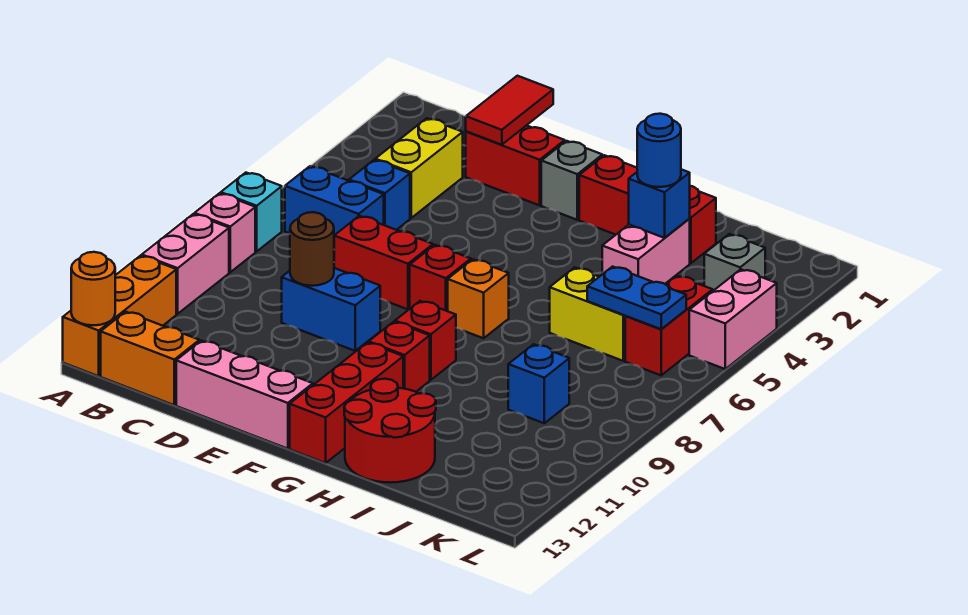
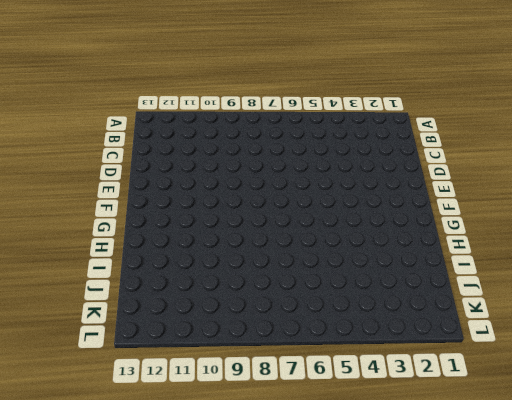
none -> cyan brick A7 level 1
none -> pink brick A8 level 1
none -> pink brick A9:A10 level 1
none -> orange brick A11:A13 level 1

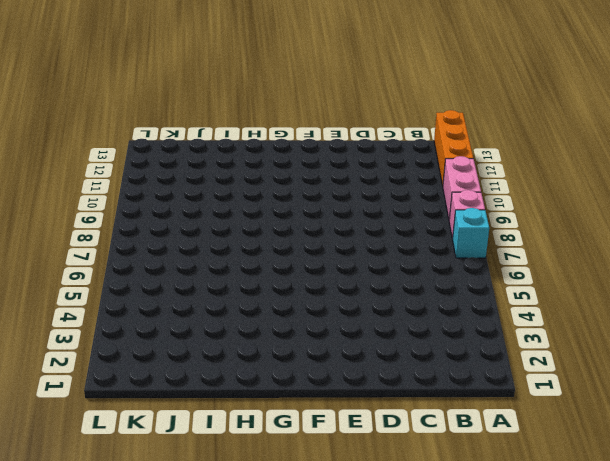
none -> blue brick B6:C6 level 1
none -> orange brick B13:C13 level 1
none -> yellow brick C3:C4 level 1
none -> blue brick C5 level 1

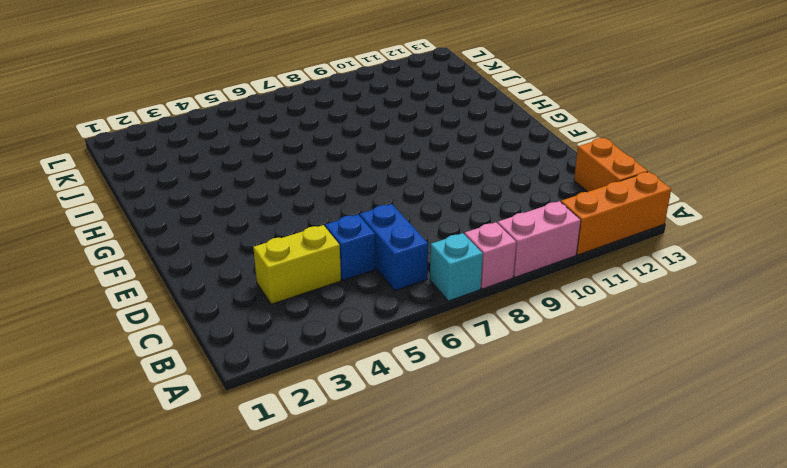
none -> red brick D2:E2 level 1
none -> red brick D7:E7 level 1
none -> blue brick D9:E9 level 1
none -> pink brick D13:F13 level 1

